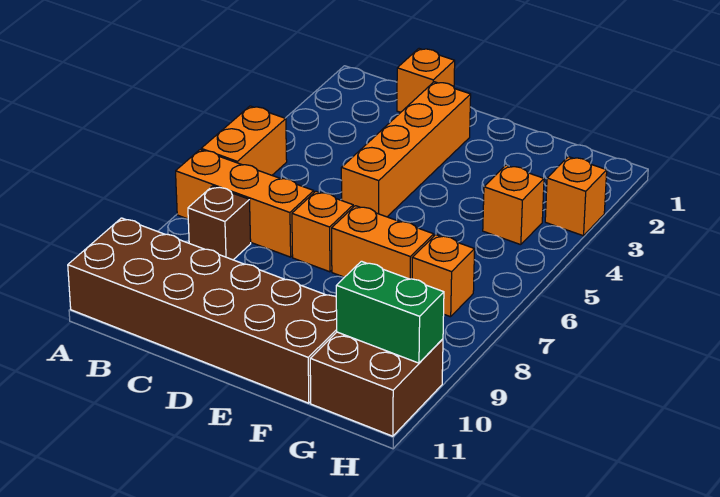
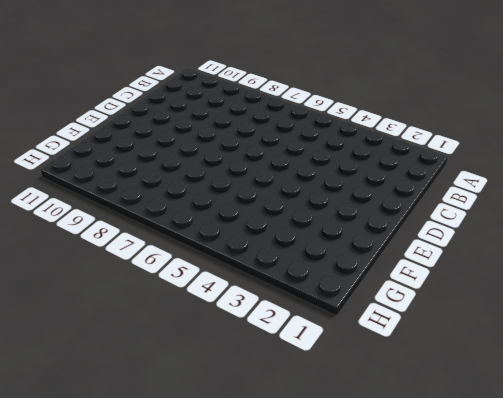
none -> orange brick A5:A6 level 1
none -> orange brick A7:C7 level 1
none -> brown brick A10:F11 level 1

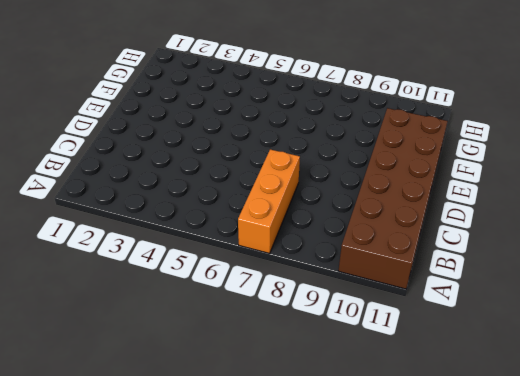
none -> orange brick A5:A6 level 1
none -> brown brick B8 level 1
none -> orange brick C1 level 1

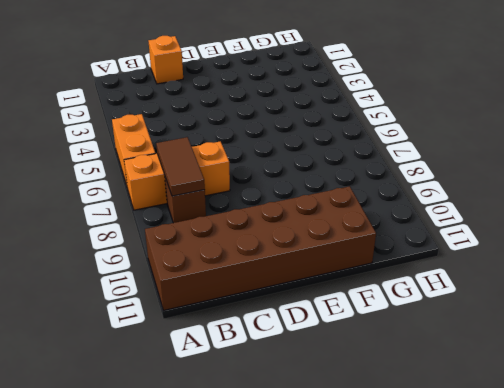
brown tile B7:B8 level 2 -> none
none -> orange brick D2:D5 level 1
none -> orange brick D7 level 1
none -> orange brick E7:F7 level 1

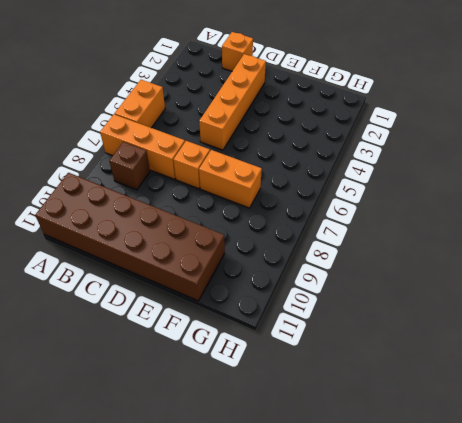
none -> orange brick G4 level 1
none -> orange brick G7 level 1
none -> brown brick G10:H11 level 1

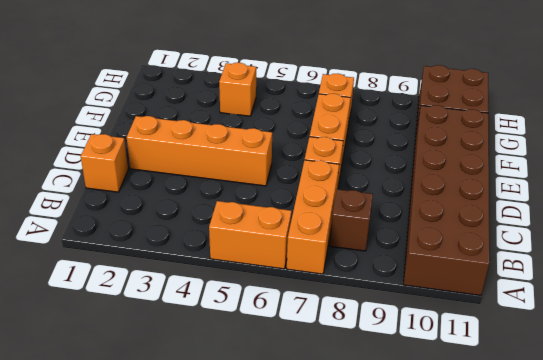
none -> orange brick H3 level 1
none -> green brick G10:H10 level 2

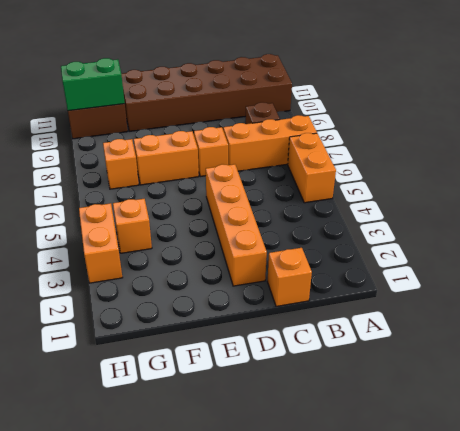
orange brick H3:H4 level 1 -> orange brick H3 level 1

